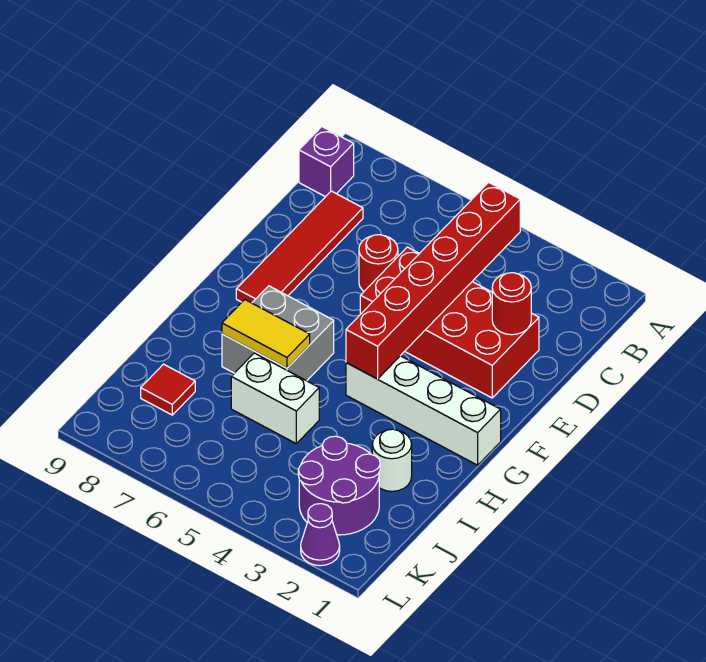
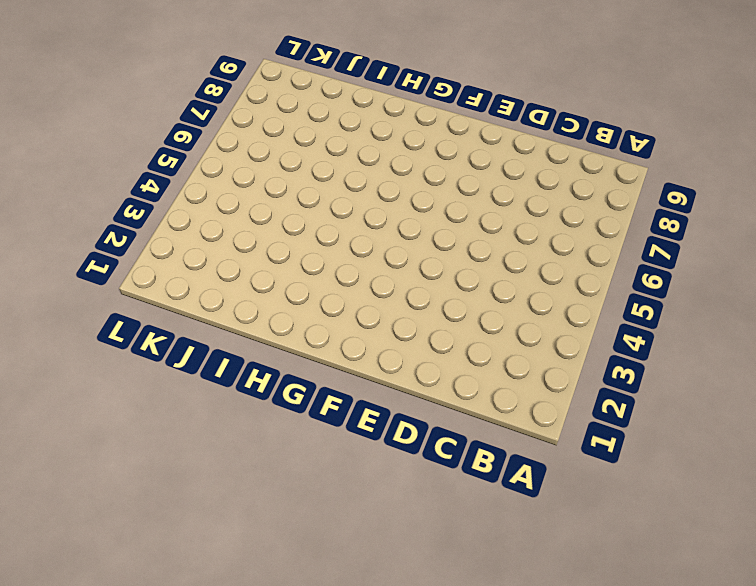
none -> purple brick B9 level 1
none -> red tile C8:F8 level 1
none -> red brick D2:E5 level 1

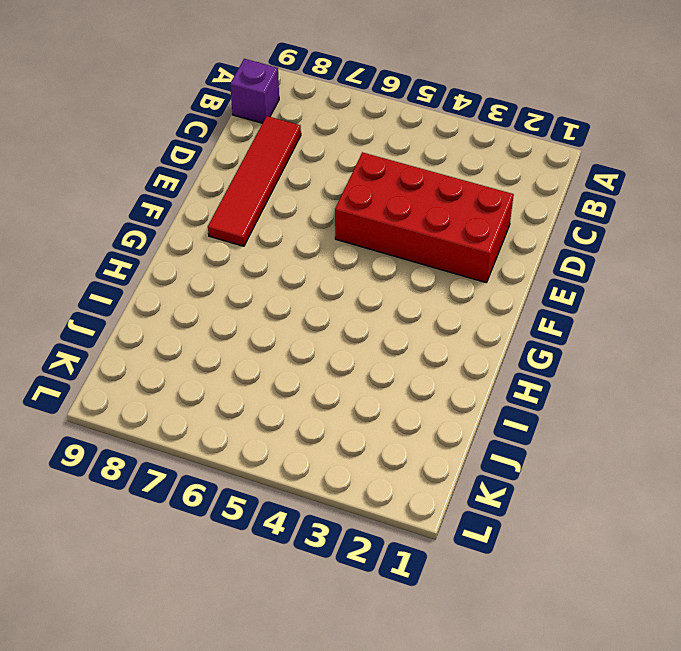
none -> red round brick D6 level 1
none -> white brick G1:G4 level 1
none -> grey brick G6:H7 level 1

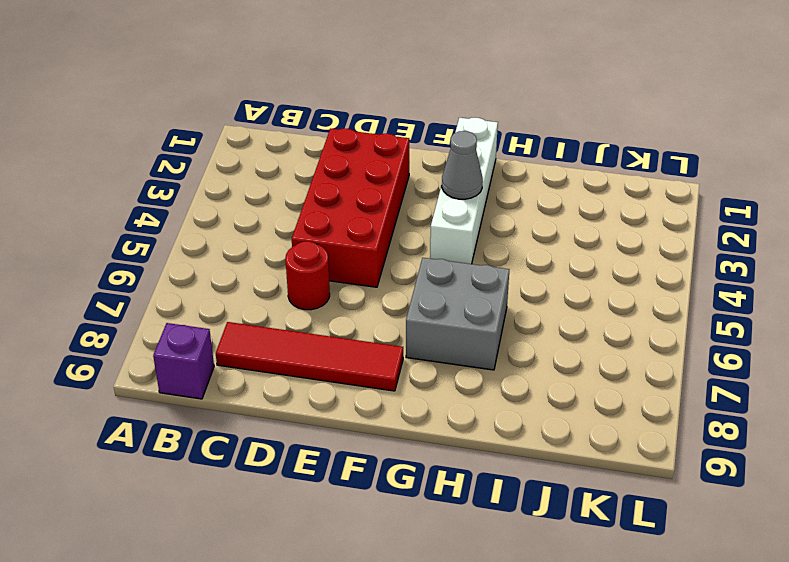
grey cone G3 level 2 -> none
none -> white round brick I2 level 1
none -> white brick I5:I6 level 1
none -> purple round brick J2:K3 level 1

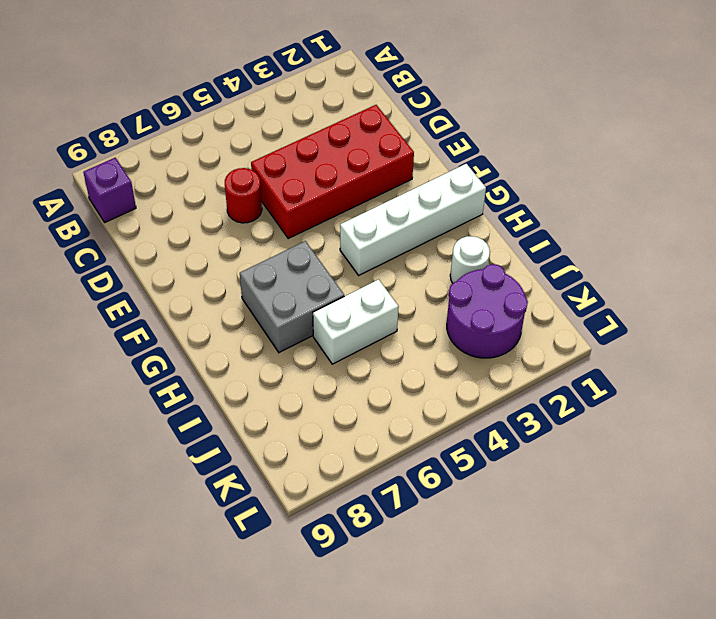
none -> red tile C8:F8 level 1
none -> red tile J8 level 1
none -> purple cone L2 level 1

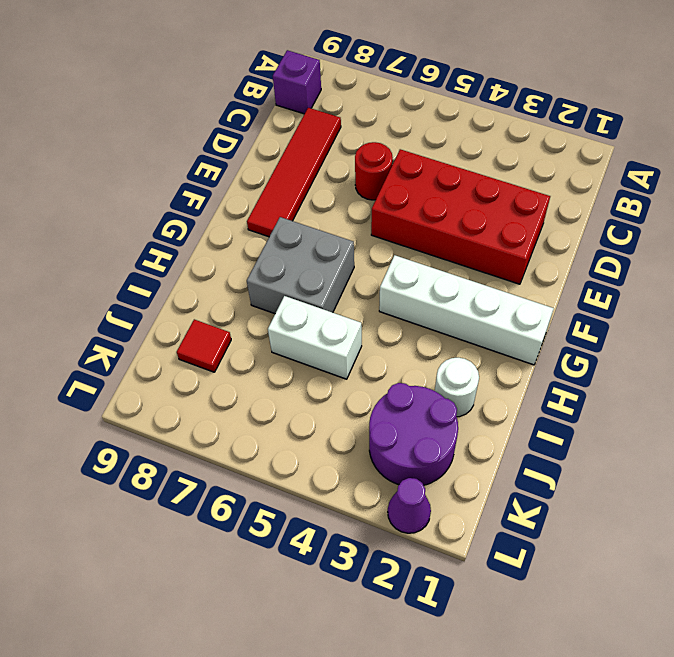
none -> red brick B4:G4 level 2
none -> red round brick D2 level 2
none -> yellow tile H6:H7 level 2

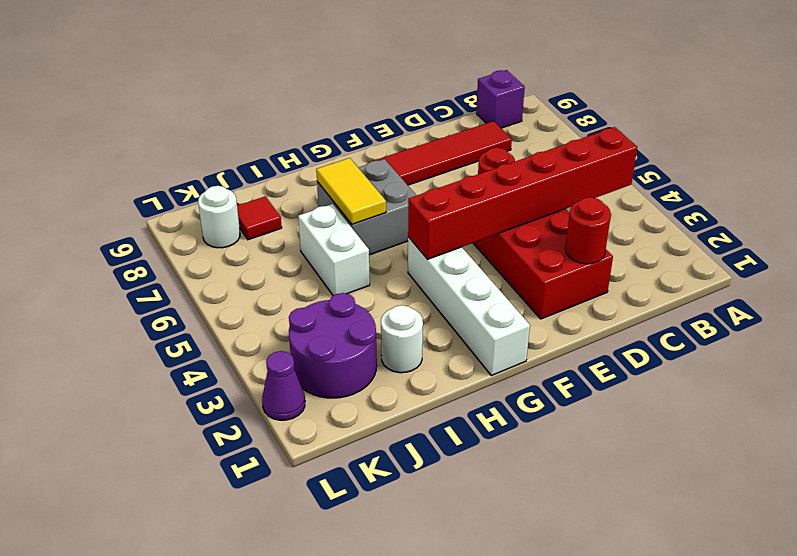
white round brick K8 level 1 -> none

